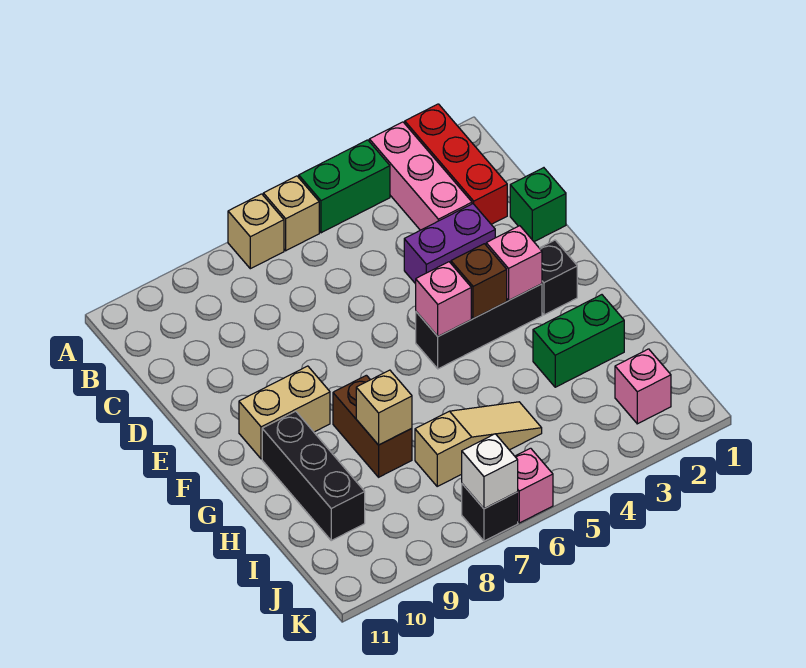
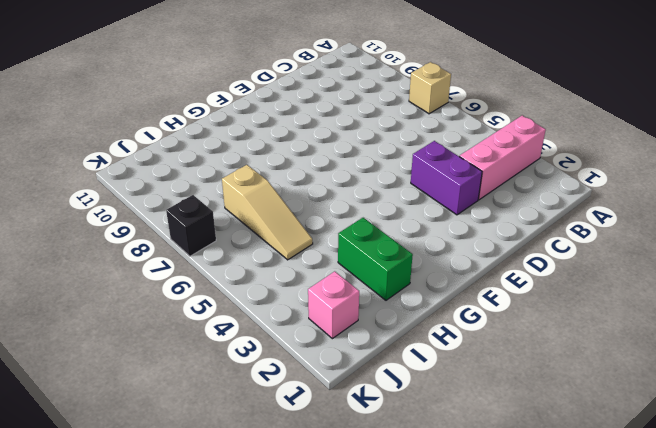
none -> red brick A2:C2 level 1
none -> green brick A4:A5 level 1
none -> tan brick A6 level 1

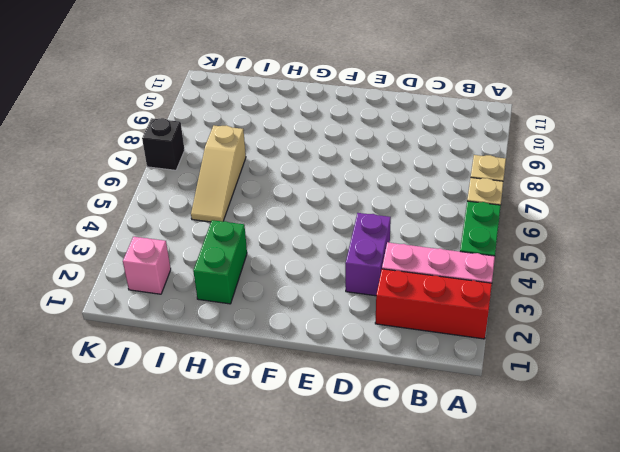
none -> green brick D1 level 1
none -> black brick F2 level 1
none -> black brick F3:F5 level 1

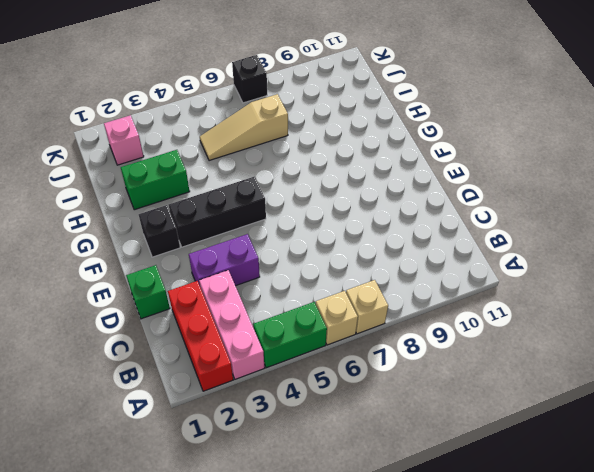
none -> tan brick F9:F10 level 1
none -> brown brick G8:H8 level 1
none -> black brick G10:I10 level 1

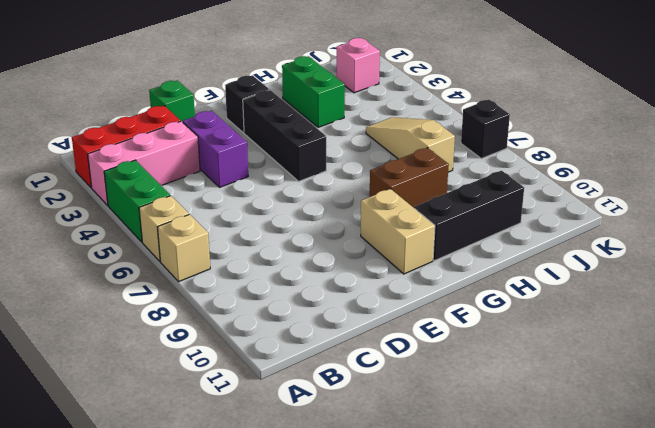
none -> pink brick K6 level 1
none -> pink brick F3 level 2
none -> brown brick F4 level 2

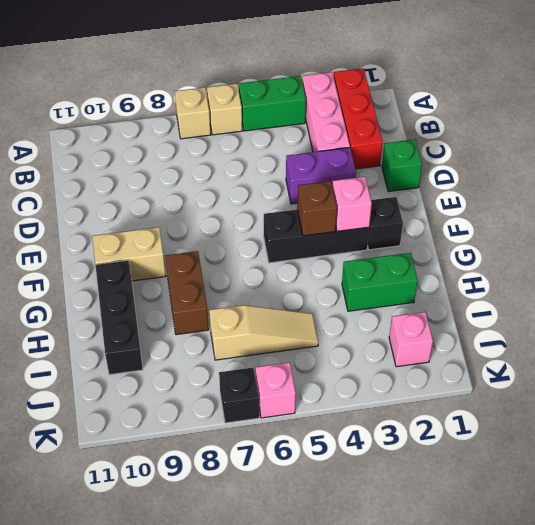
none -> pink brick F5 level 2
none -> tan brick H8 level 2
none -> white brick K7 level 2

